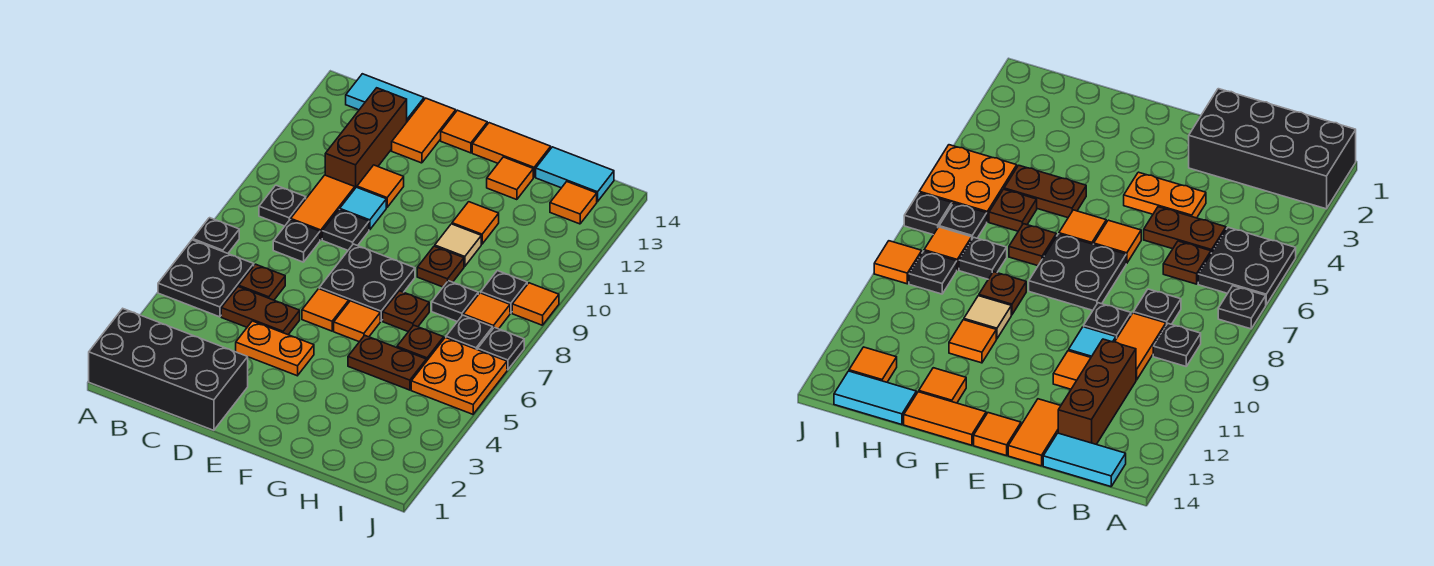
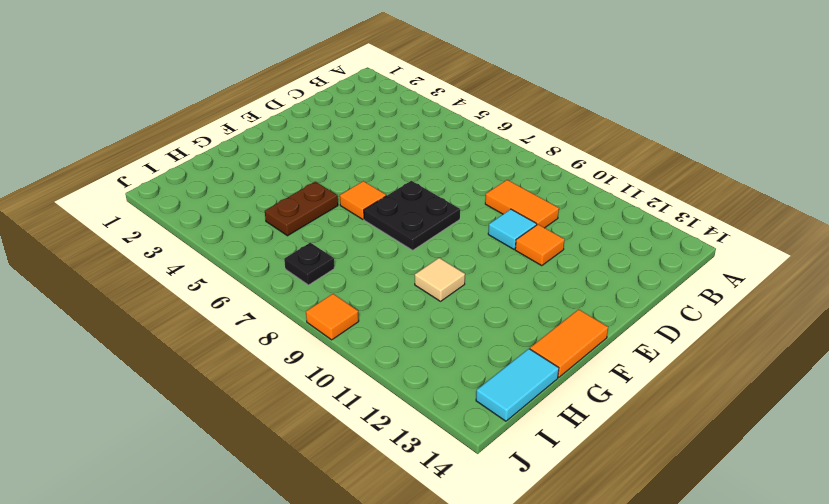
none -> black brick A1:D2 level 1
none -> black plate A5:B6 level 1
none -> black plate A7 level 1
none -> black plate B9 level 1

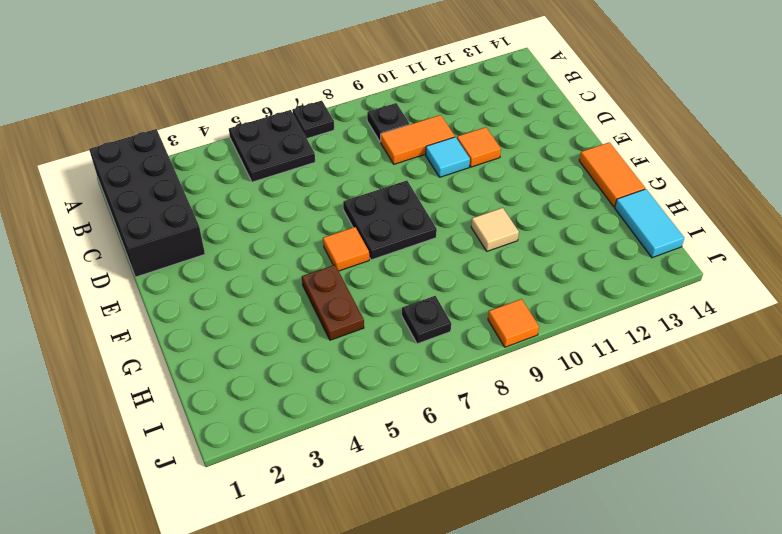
none -> cyan tile B14:C14 level 1
none -> brown plate C5:D5 level 1
none -> brown plate C6 level 1
none -> black plate C8 level 1

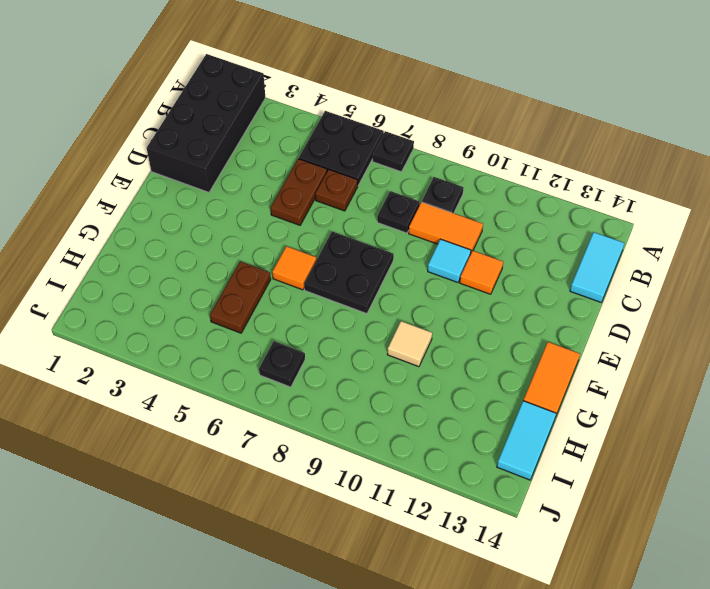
none -> brown brick C11:C13 level 1
none -> orange plate D4:E4 level 1
none -> black plate D9 level 1
none -> orange tile D13:D14 level 1

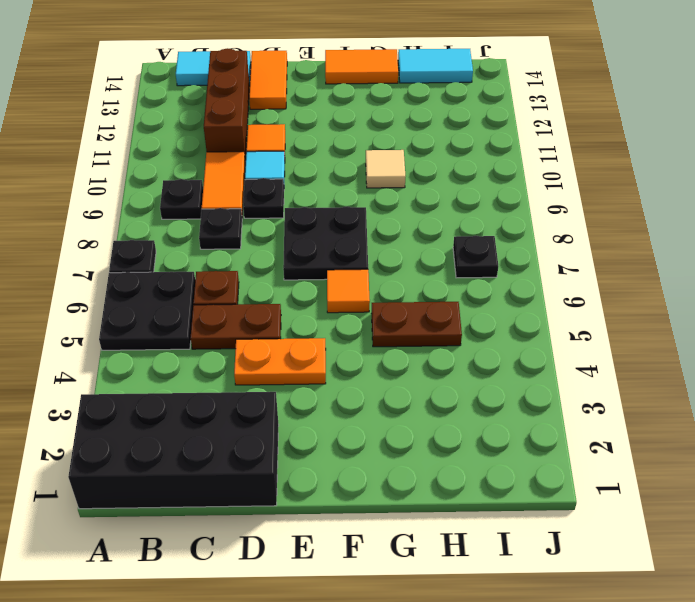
none -> orange tile E6 level 1
none -> orange tile E14 level 1
none -> brown plate G7 level 1
none -> brown plate G9 level 1

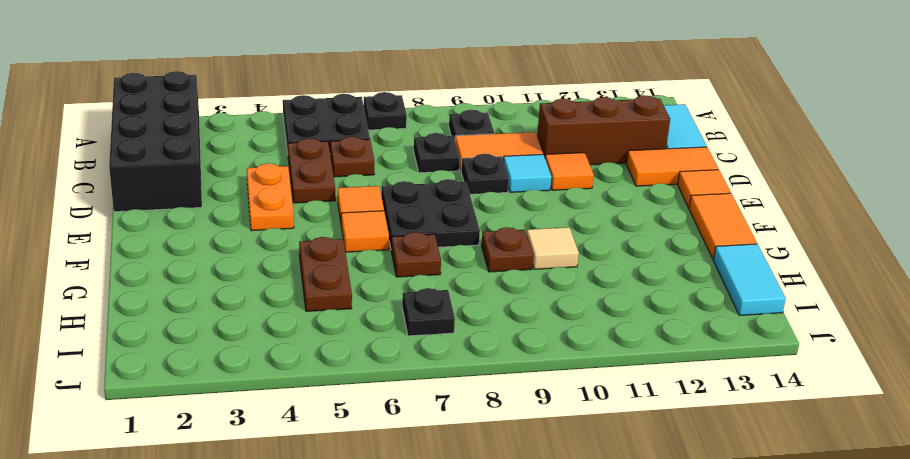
none -> orange tile G11 level 1
none -> orange tile G13 level 1
none -> brown plate H6 level 1
none -> black plate H8 level 1

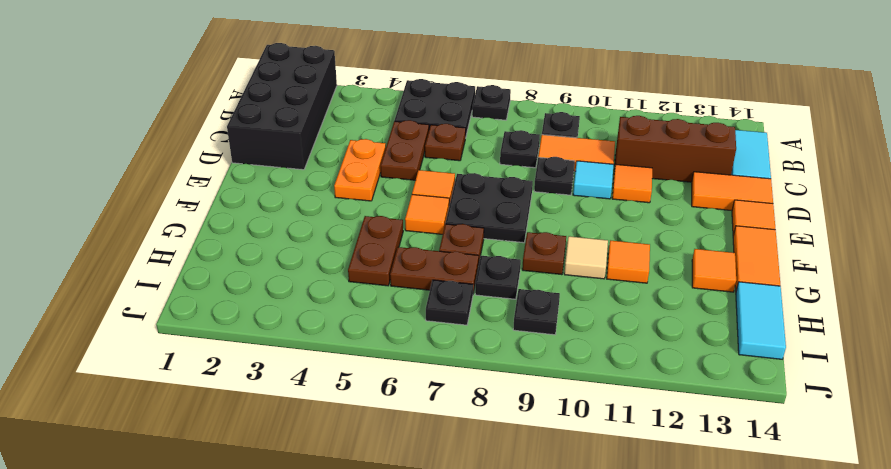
brown plate H6:H7 level 1 -> brown plate H6 level 1
none -> orange plate I5:J6 level 1
none -> orange tile I8 level 1
none -> orange tile I13 level 1
none -> black plate J7 level 1

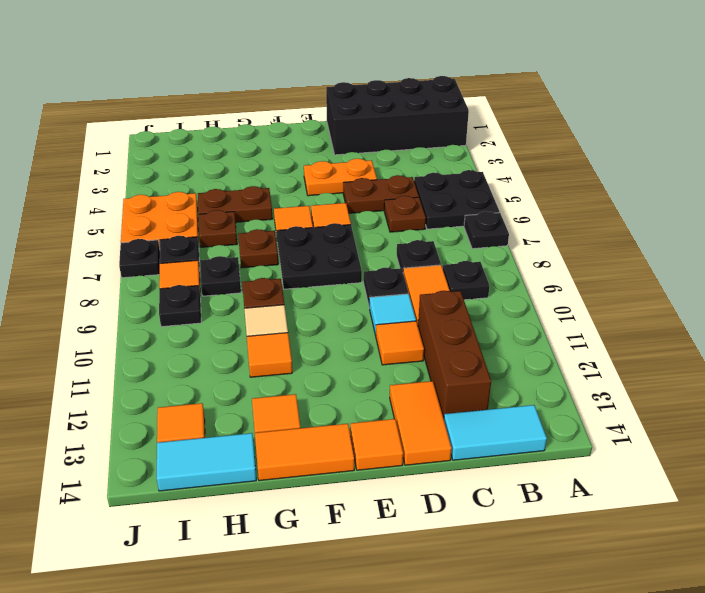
none -> orange tile J9 level 1

